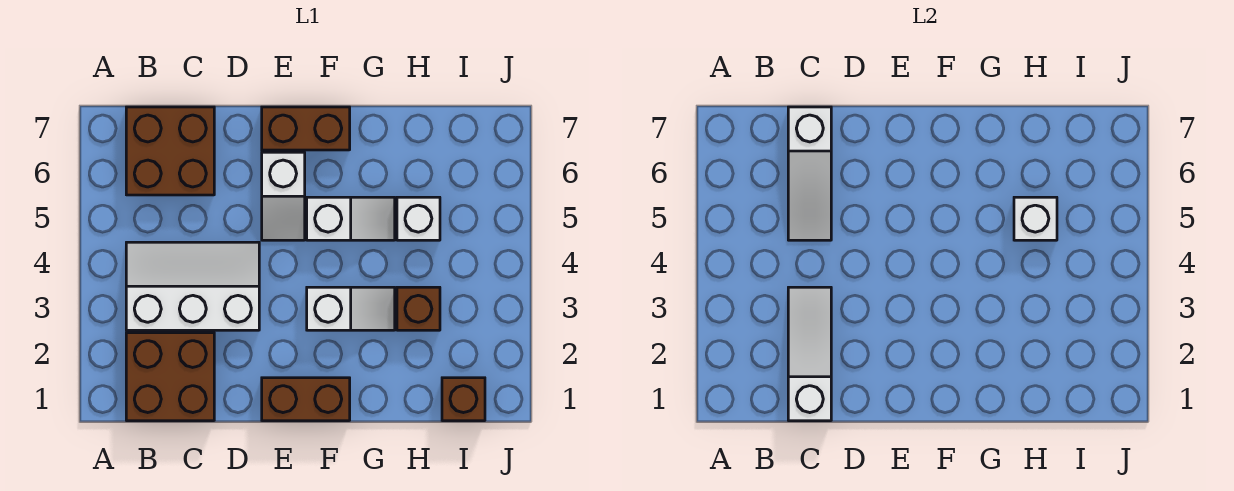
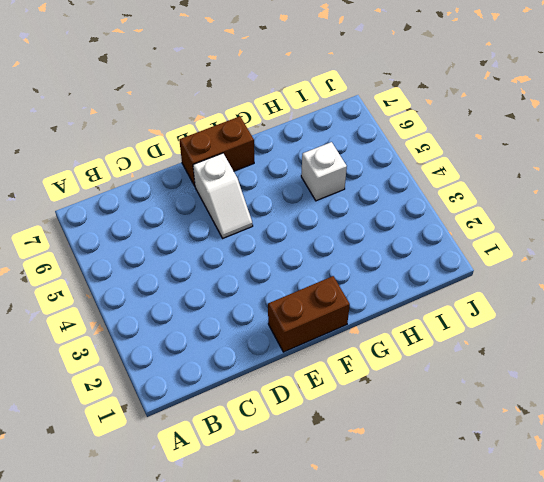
none -> brown brick B1:C2 level 1
none -> white slope B3:D4 level 1 top 3
none -> brown brick B6:C7 level 1

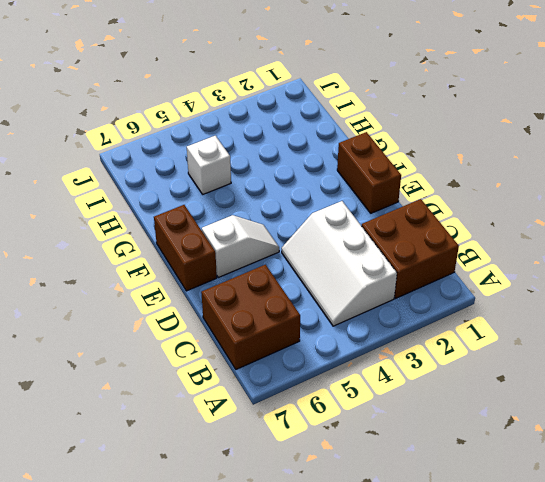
none -> white slope F3:G3 level 1 top F
none -> white slope F5:G5 level 1 top F
none -> brown brick H3 level 1

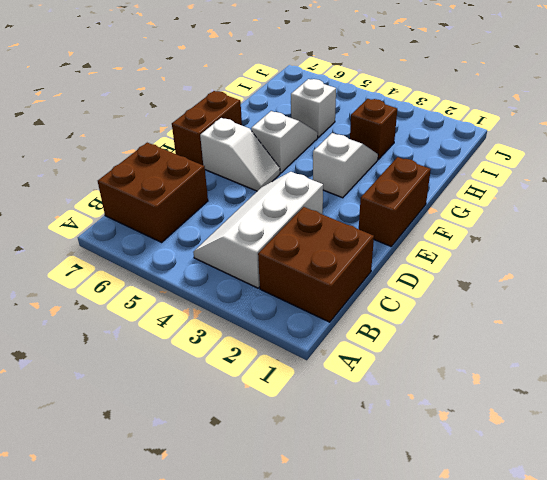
none -> brown brick I1 level 1
none -> white slope C1:C3 level 2 top 1
none -> white slope C5:C7 level 2 top 7

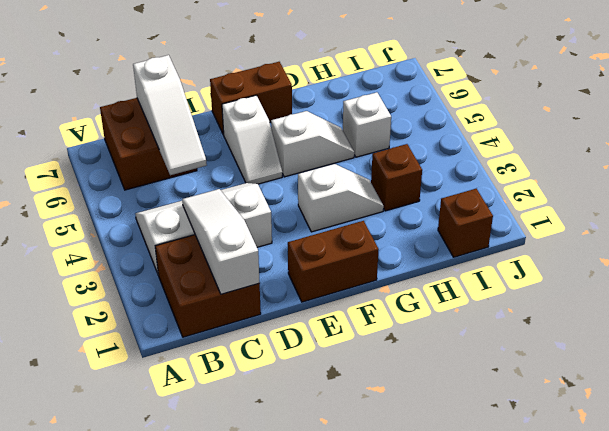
none -> white brick H5 level 2

